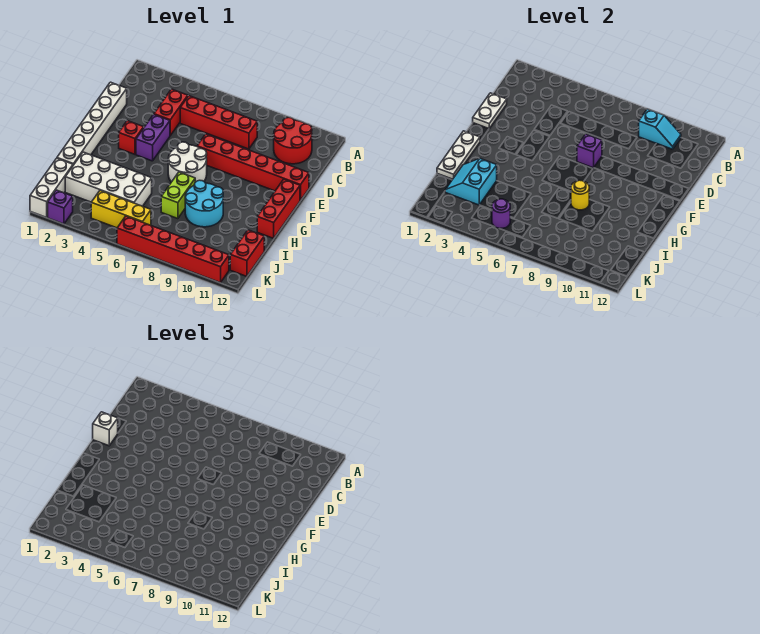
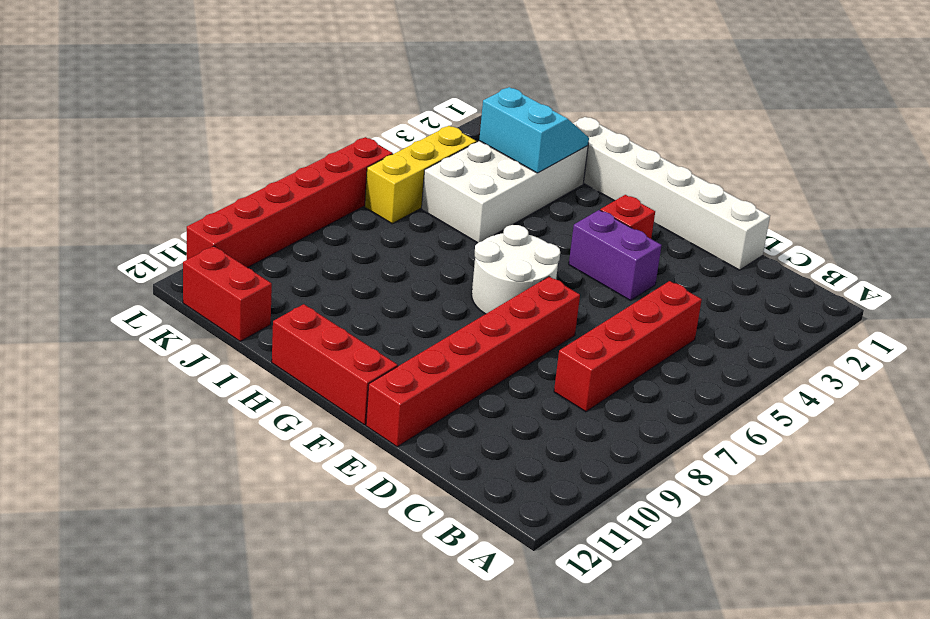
none -> red round brick B10:C11 level 1
none -> red brick C4:D4 level 1
none -> lime brick H7:I7 level 1

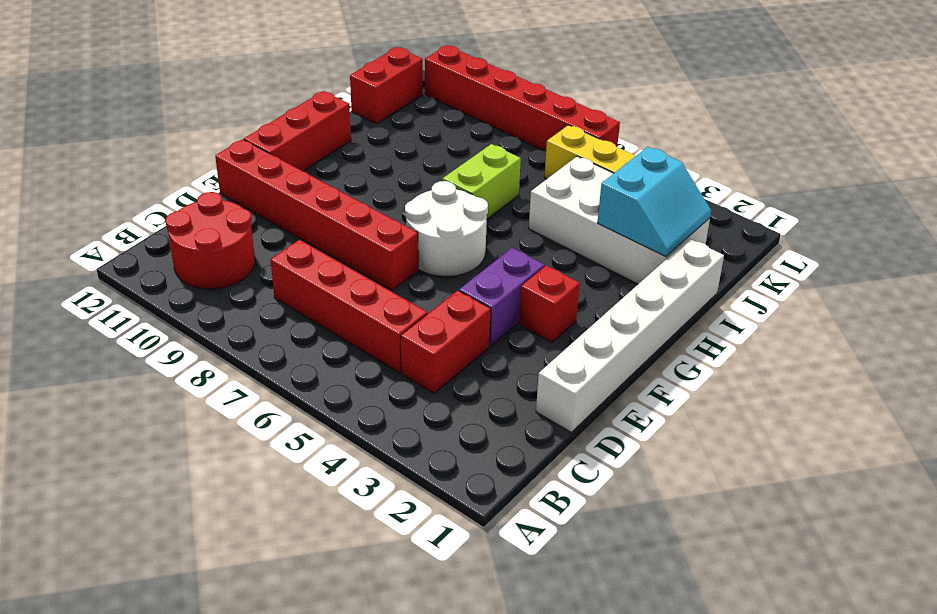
none -> cyan round brick H8:I9 level 1
none -> white brick J1:L1 level 1
none -> purple brick L2 level 1

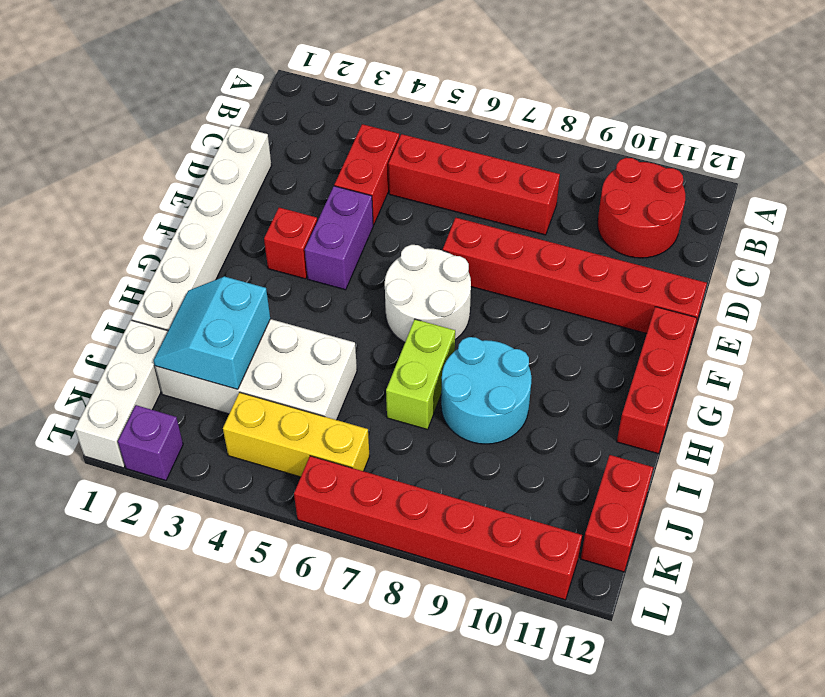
none -> cyan slope B9:B10 level 2 top 9
none -> white plate D1:E1 level 2
none -> purple brick E7 level 2

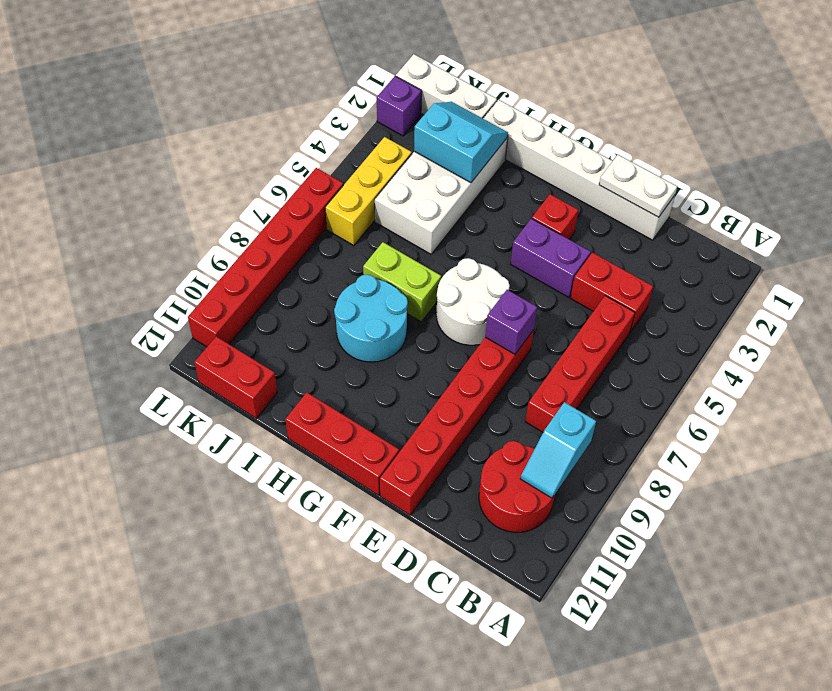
none -> white plate G1:I1 level 2
none -> yellow round brick H8 level 2
none -> purple round brick K5 level 2

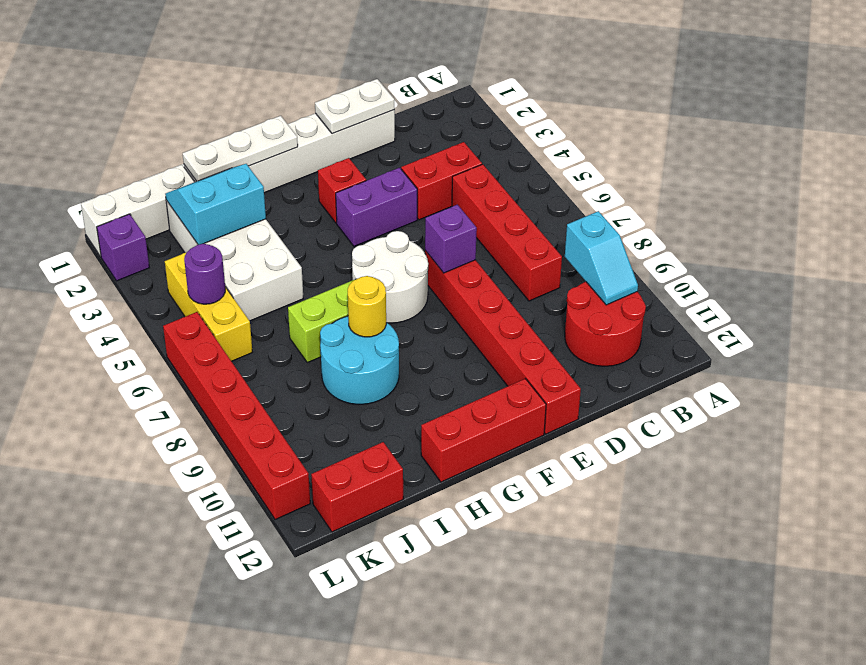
none -> white brick E1 level 3

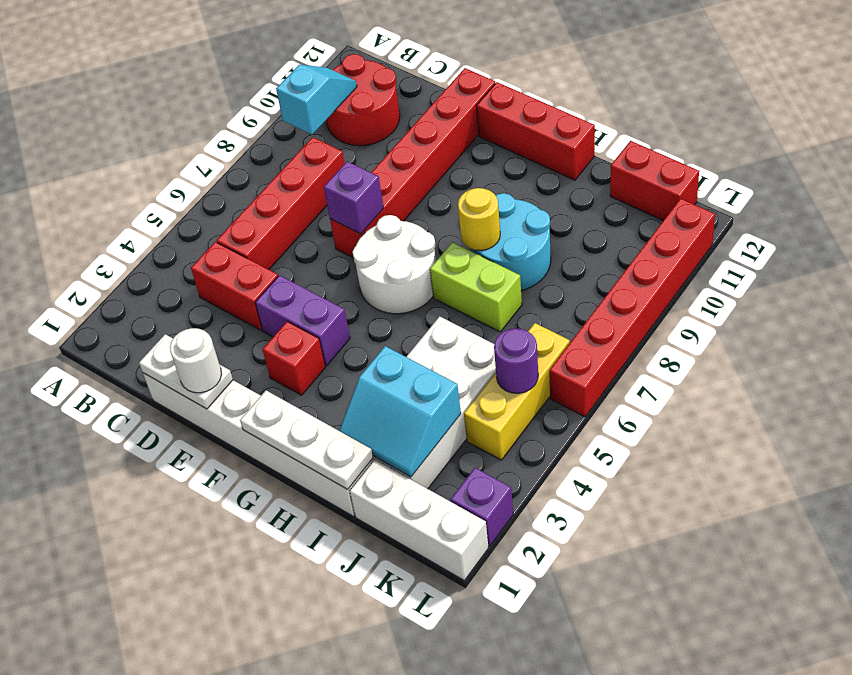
white round brick E1 level 3 -> white brick E1 level 3

